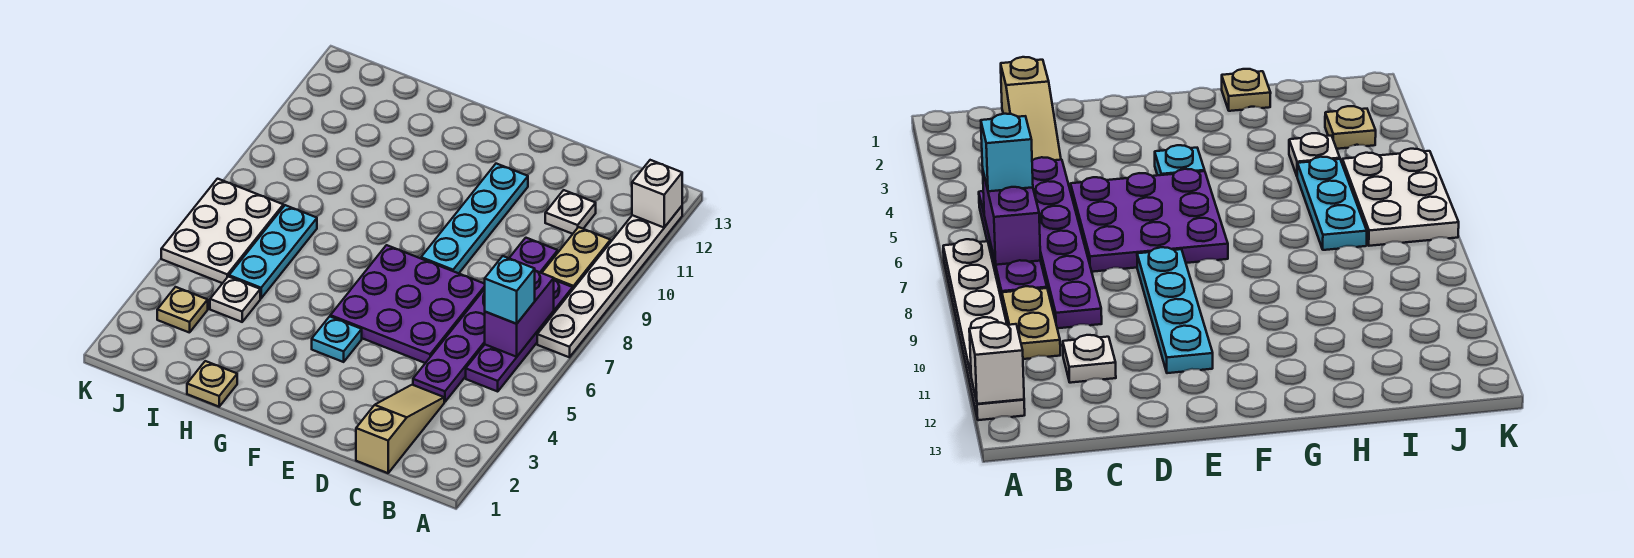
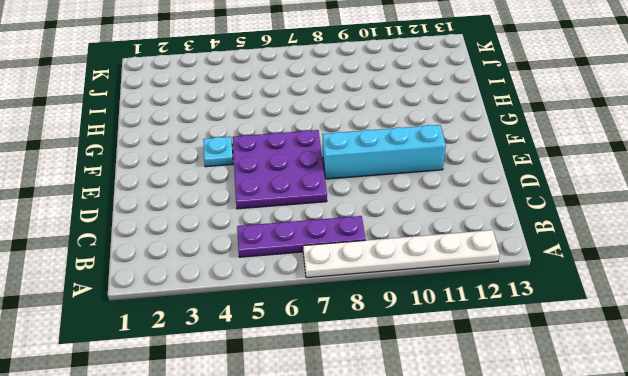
cyan brick E8:E11 level 1 -> cyan plate E8:E11 level 1
none -> tan plate B9:B10 level 1
none -> tan slope C1:C3 level 1 top 1
none -> purple plate C4:C9 level 1

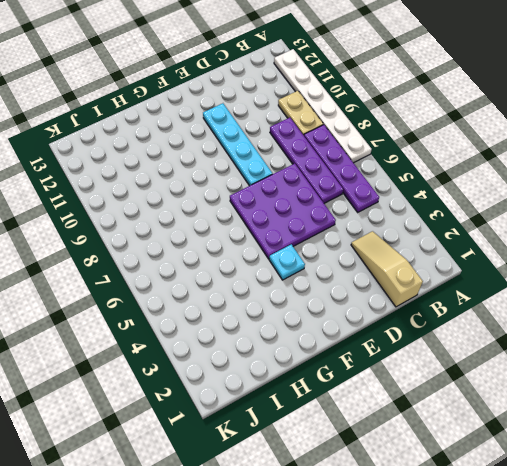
purple plate C6:C9 level 1 -> purple plate C4:C9 level 1
none -> white plate C11 level 1
none -> tan plate H1 level 1
none -> white plate I4 level 1

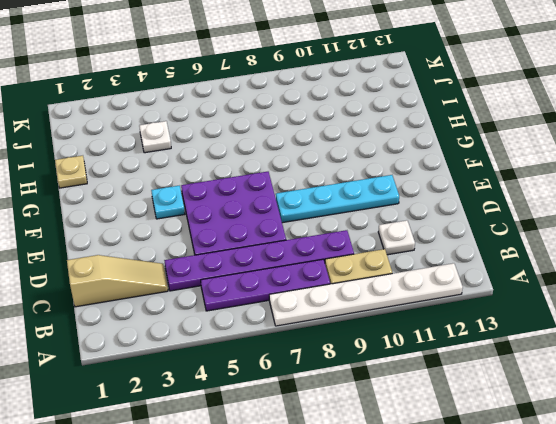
none -> cyan plate I5:I7 level 1
none -> tan plate J3 level 1
none -> white plate J5:K7 level 1

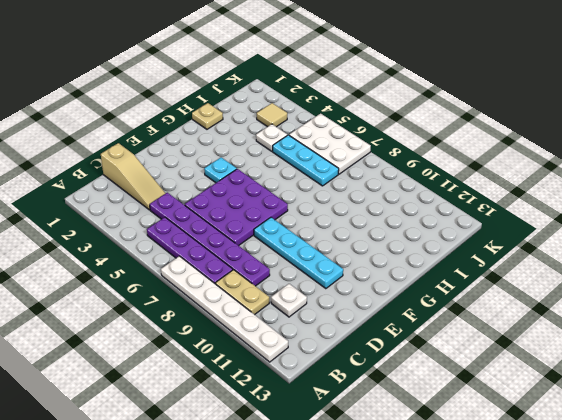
tan tile J3 level 1 -> tan plate J3 level 1
none -> white brick A12 level 2
none -> purple brick B6:B7 level 2
none -> cyan brick B6 level 3

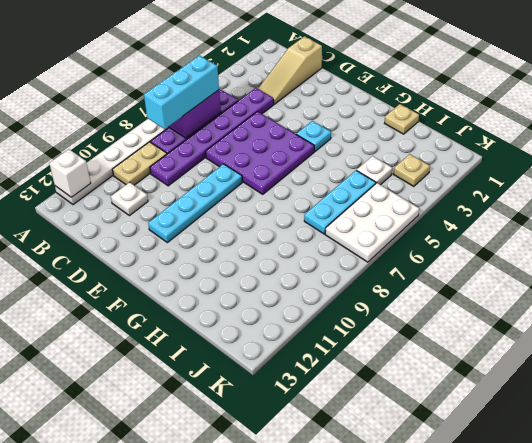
cyan brick B6:B8 level 3 -> cyan brick B6 level 3

